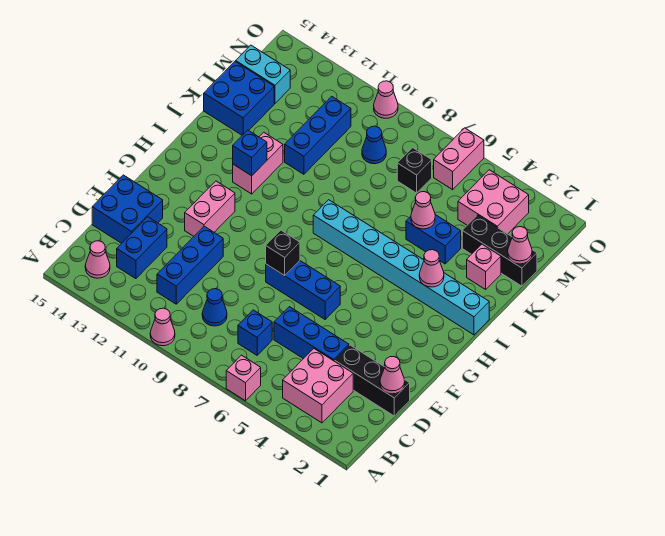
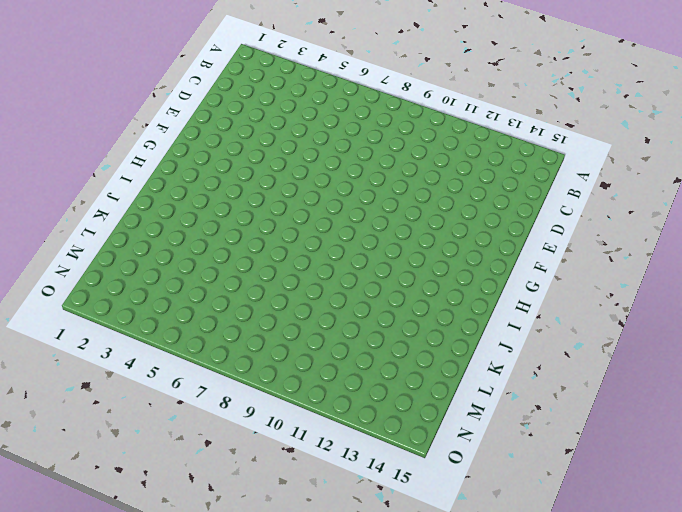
none -> pink brick A6 level 1
none -> pink cone A10 level 1
none -> pink brick B3:C4 level 1
none -> pink cone B14 level 1

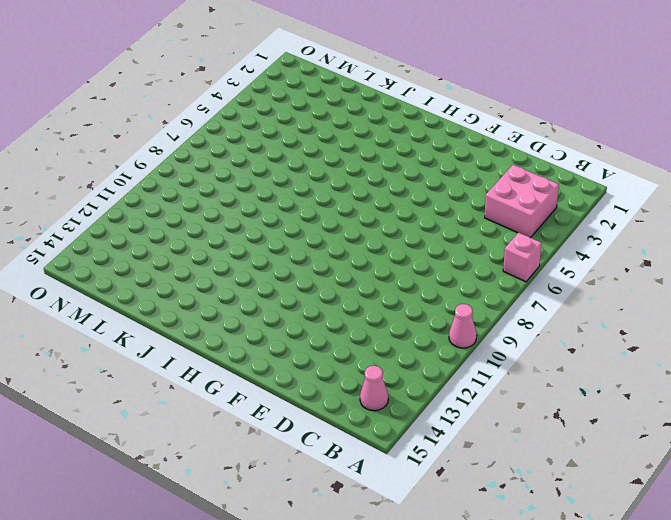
none -> blue brick C7 level 1
none -> blue cone C9 level 1
none -> blue brick C11:E11 level 1
none -> blue brick C13:D13 level 1

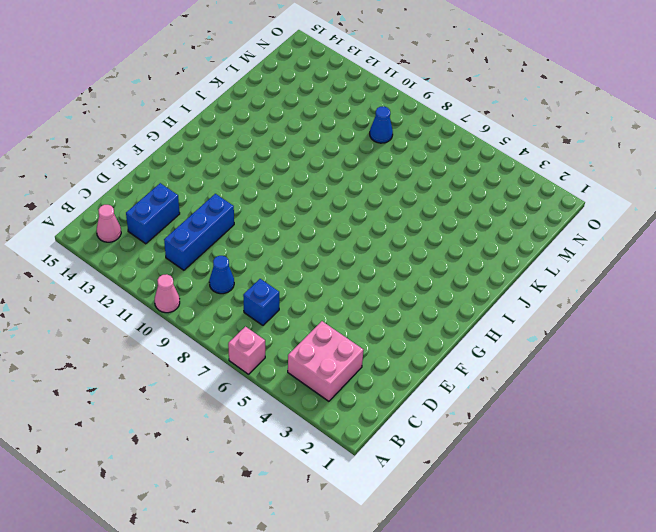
none -> black brick D1:D3 level 1
none -> blue brick D4:D6 level 1
none -> blue brick D14:E15 level 1
none -> blue brick F6:F8 level 1

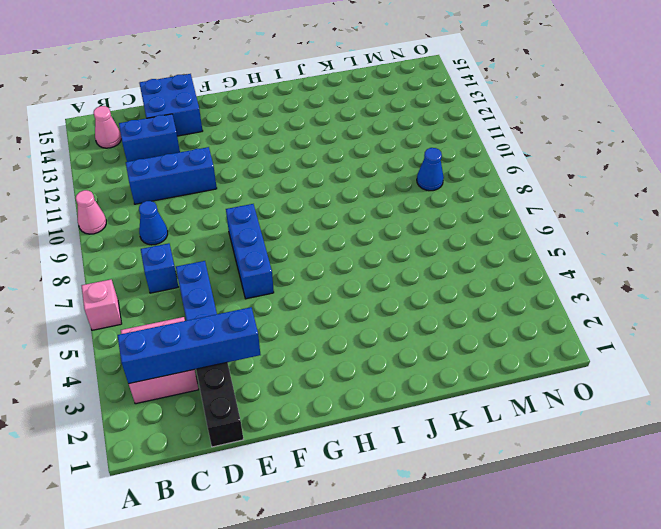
blue brick B3:E3 level 2 -> none
none -> pink brick F12:G12 level 1
none -> cyan brick I1:I8 level 1
none -> pink brick I12:J12 level 1
none -> pink brick K2 level 1

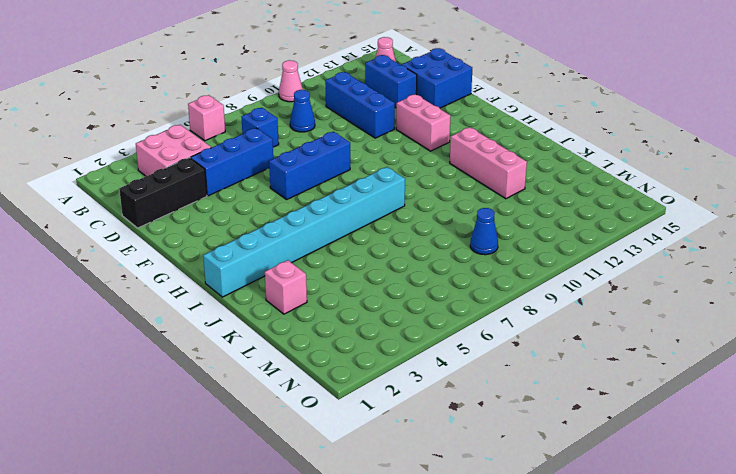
pink brick I12:K12 level 1 -> pink brick I12:J12 level 1
none -> blue brick K4:K5 level 1
none -> blue brick K11:M11 level 1
none -> blue brick K14:L15 level 1
none -> black brick L1:L3 level 1

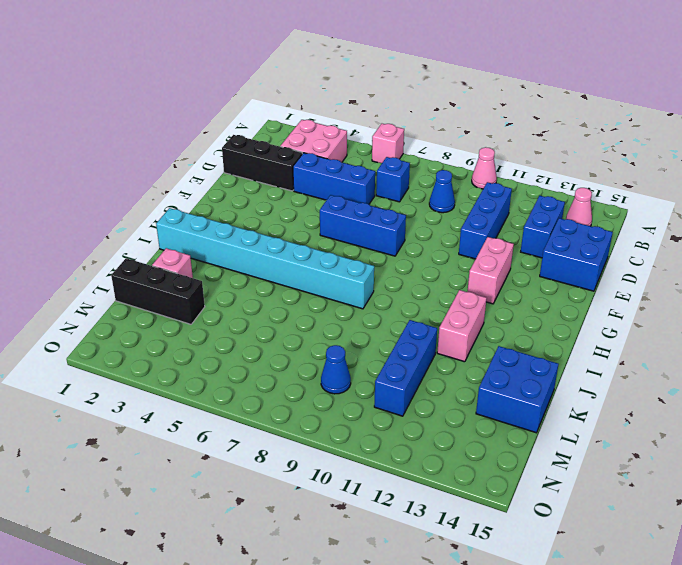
none -> blue brick K4:K5 level 1
none -> pink brick M3:N4 level 1
none -> black brick M7 level 1
none -> cyan brick M14:M15 level 1

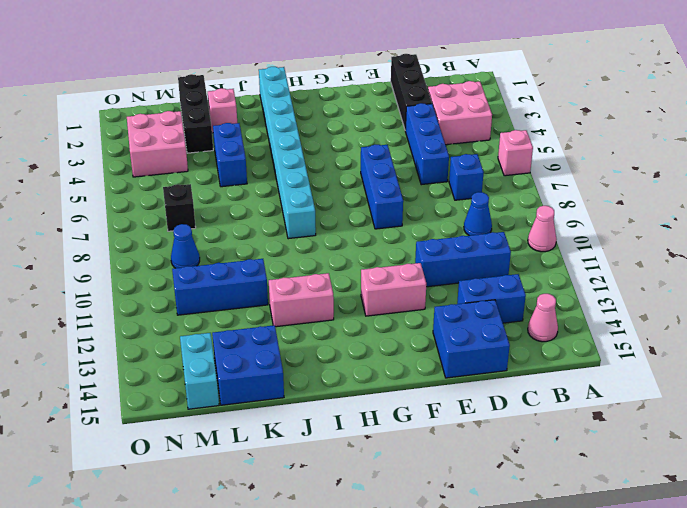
none -> pink brick N6:O6 level 1
none -> pink cone O10 level 1
none -> pink cone D1 level 2
none -> black brick F8 level 2

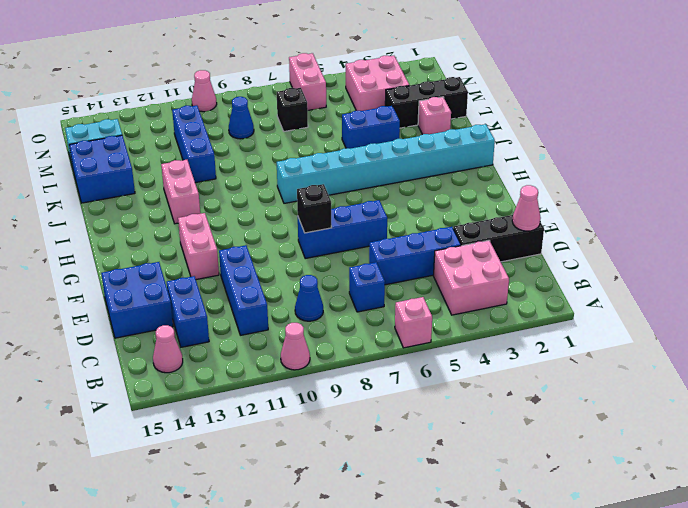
none -> pink cone I3 level 2
none -> blue brick I12 level 2
none -> pink cone K5 level 2
none -> pink cone L1 level 2

